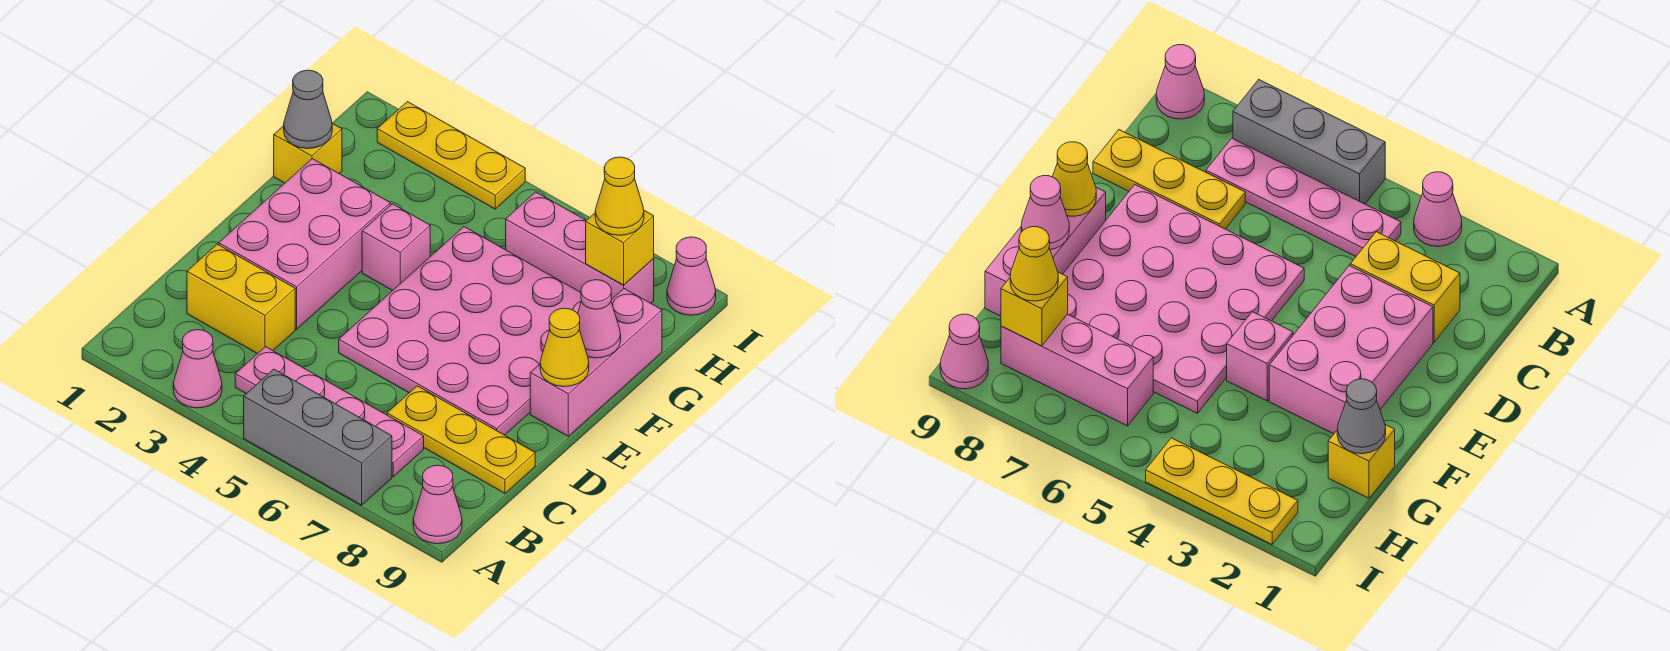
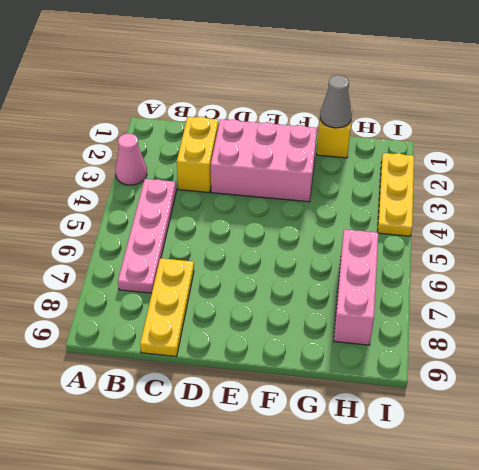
none -> grey brick A5:A7 level 1
none -> pink cone A9 level 1
none -> pink plate D5:G8 level 1

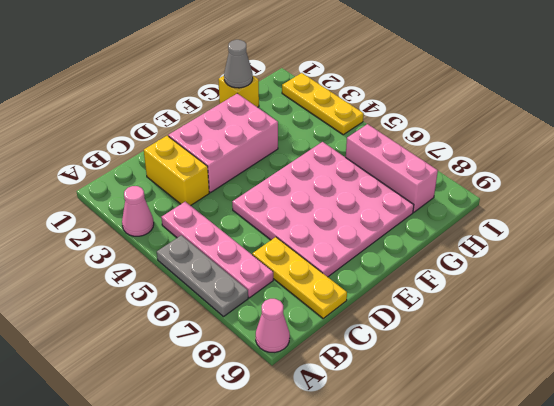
grey plate A5:A7 level 1 -> grey brick A5:A7 level 1
none -> pink brick E9:G9 level 1
none -> pink brick F4 level 1
none -> pink cone I9 level 1

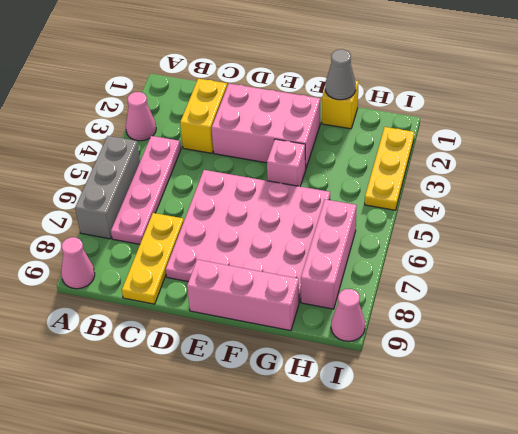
none -> yellow cone E9 level 2
none -> pink cone F9 level 2
none -> yellow brick H8 level 2

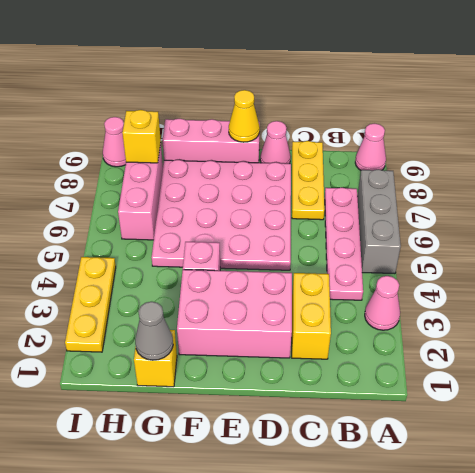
pink cone D9 level 1 -> pink cone F9 level 2
none -> yellow cone H8 level 3

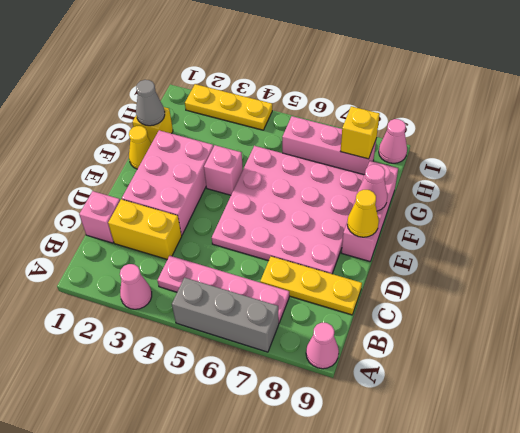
pink brick C1 level 1 -> none
yellow cone F1 level 1 -> yellow cone H8 level 3

